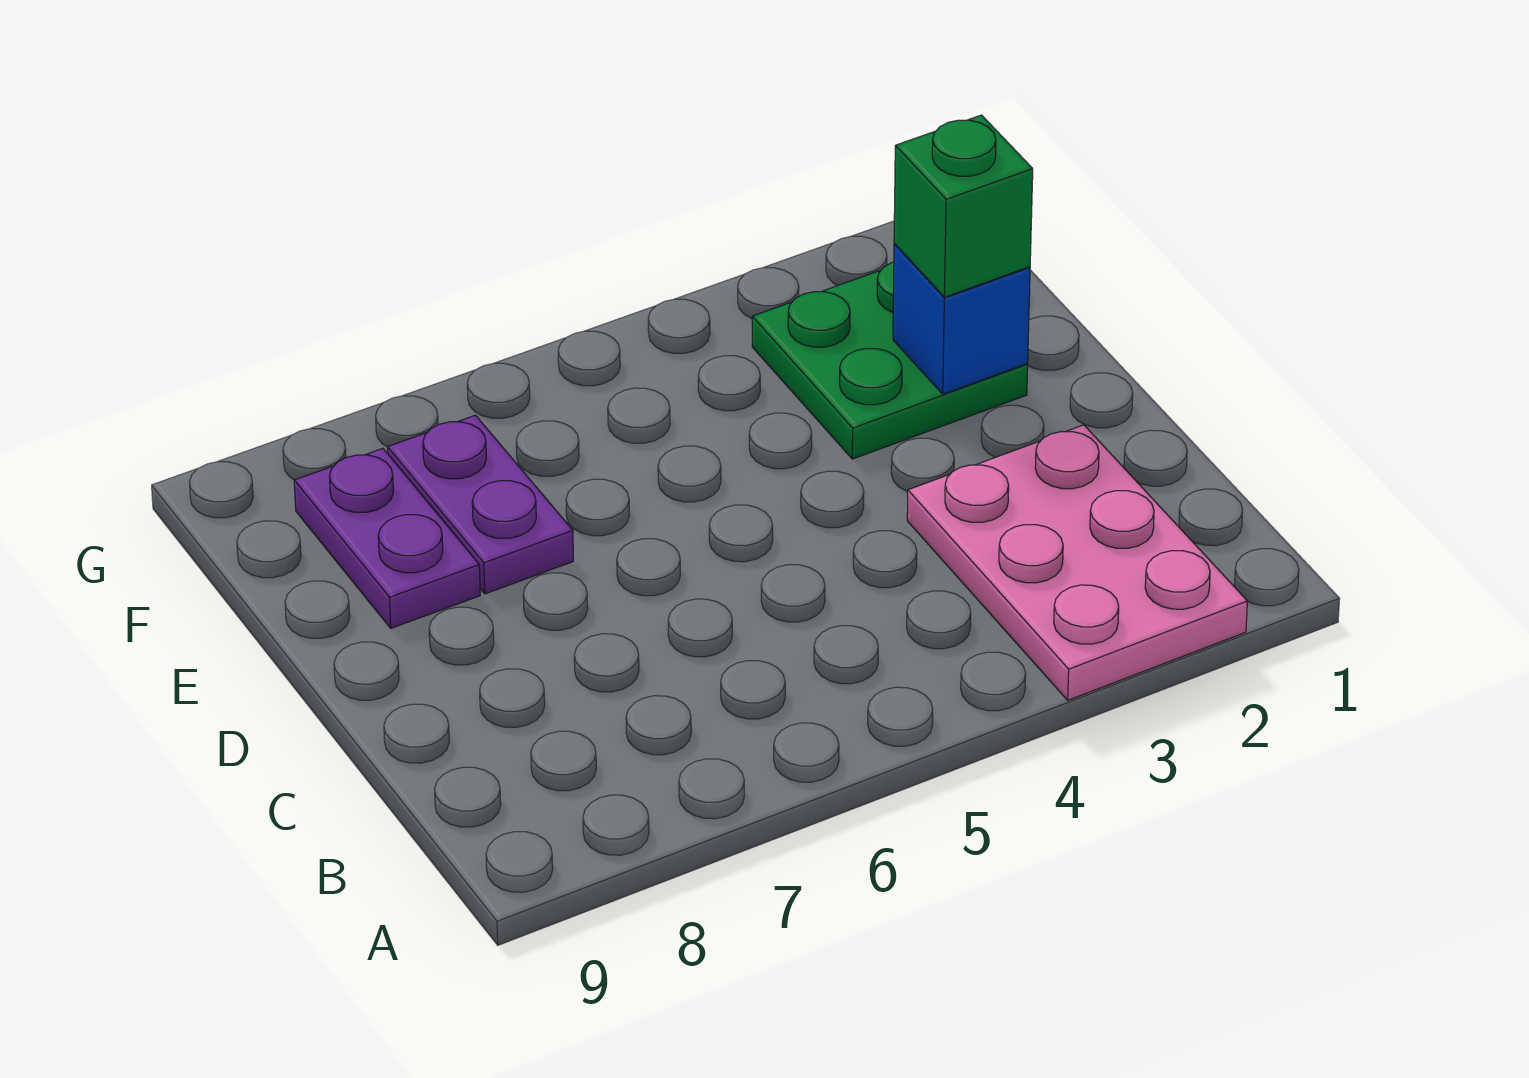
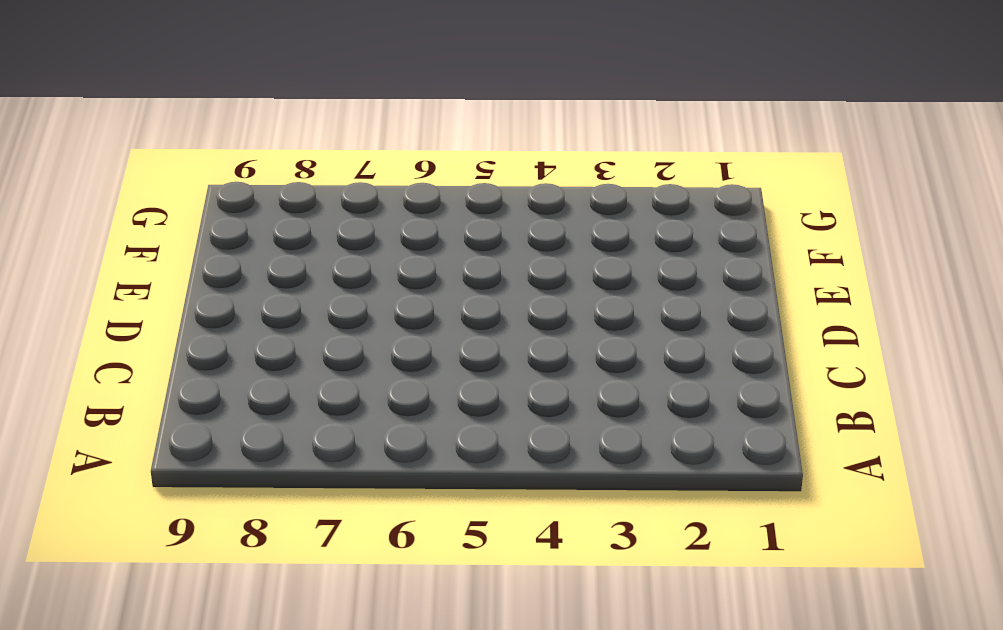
none -> pink plate A2:C3 level 1
none -> green plate E2:F3 level 1

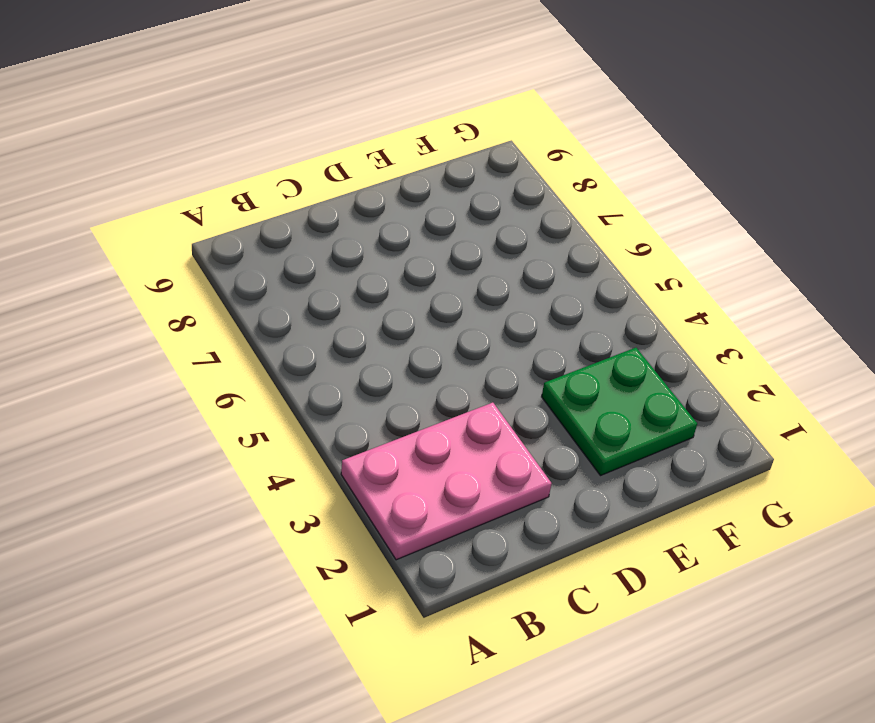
none -> purple plate E7:F7 level 1
none -> purple plate E8:F8 level 1

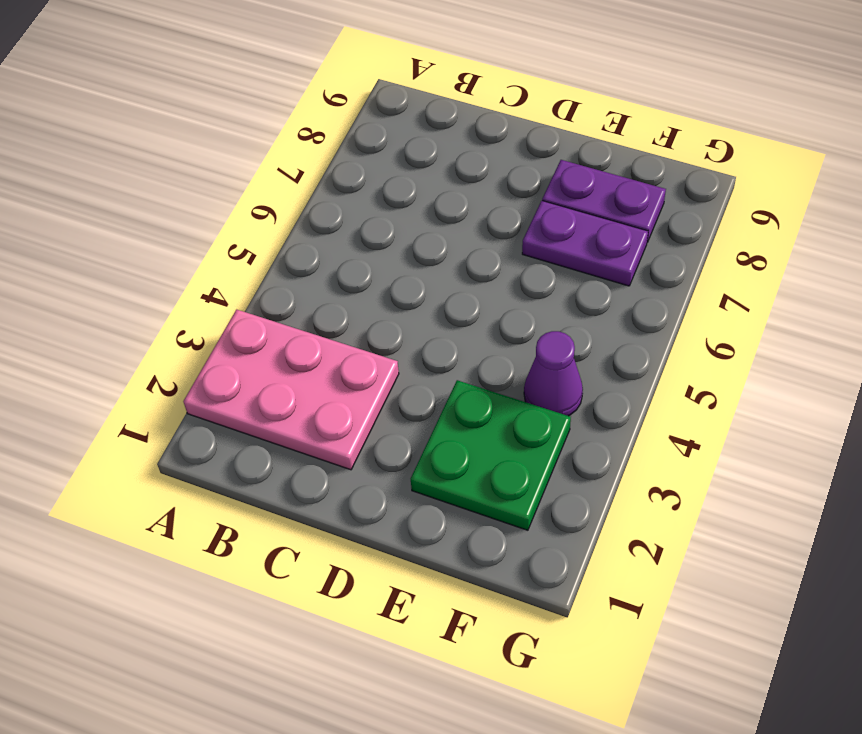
purple cone F4 level 1 -> none
none -> blue brick E2 level 2
none -> green brick E2 level 3

